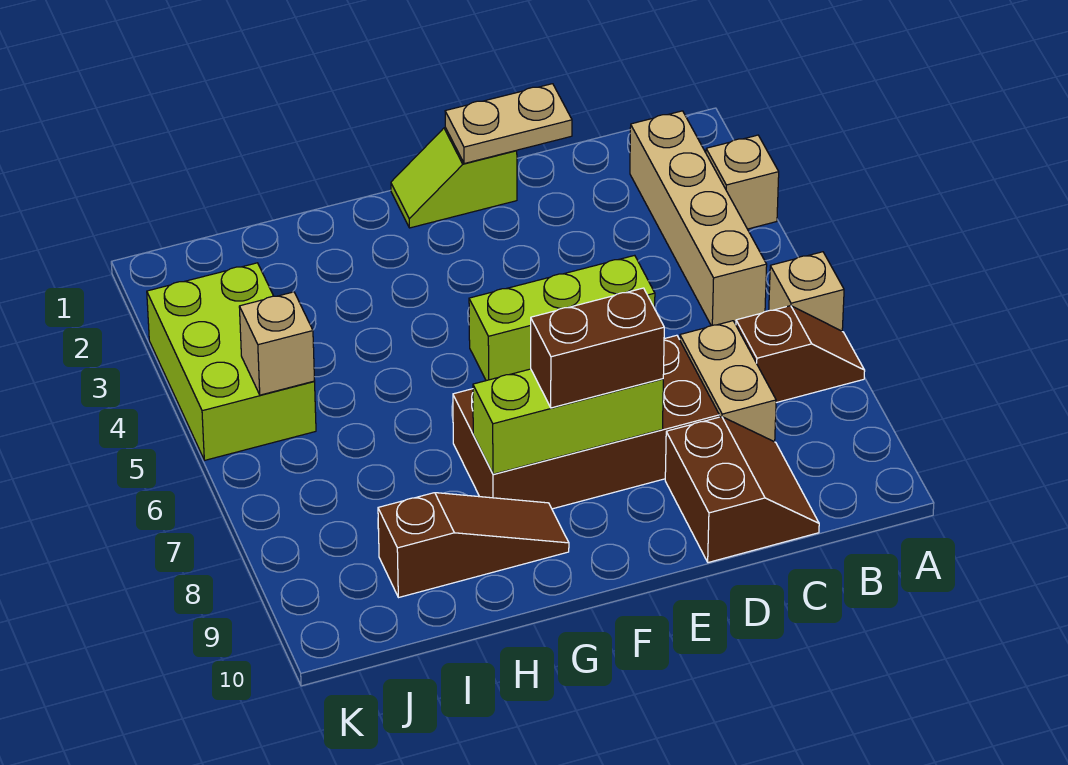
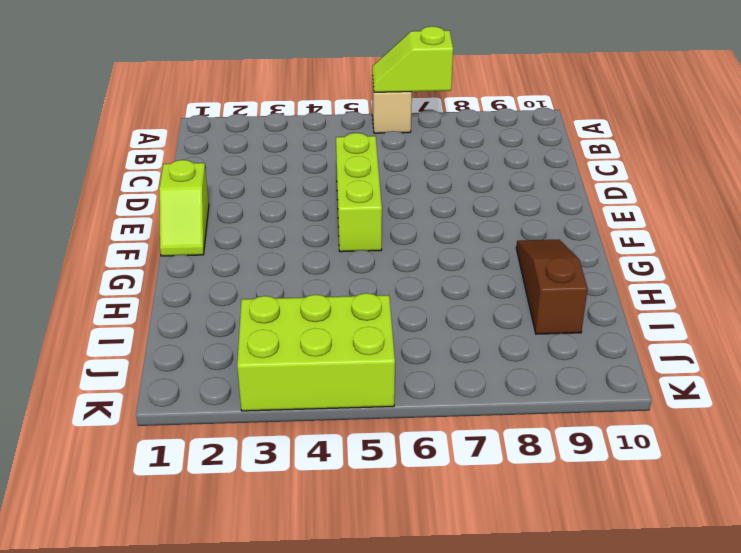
lime slope A6:A7 level 2 top 7 -> none
none -> tan brick A3 level 1
none -> brown slope A7:B7 level 1 top B
none -> tan brick B2:B5 level 1

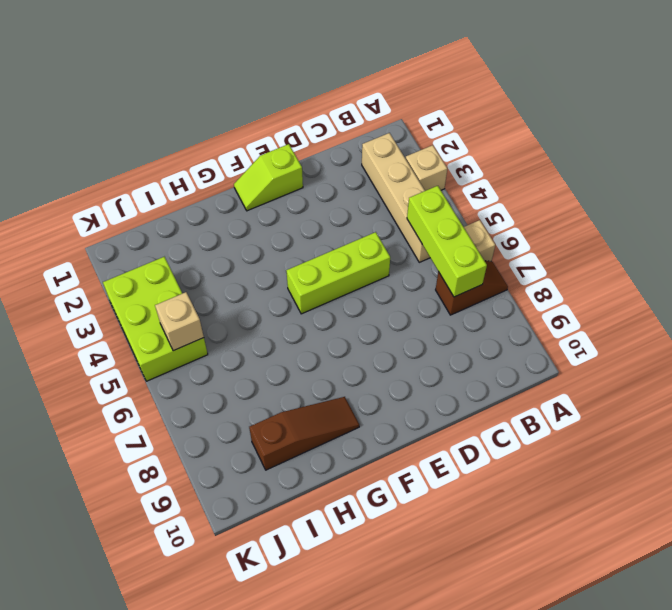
lime brick B5:B7 level 2 -> lime brick E8:G8 level 2
none -> tan brick C7:C8 level 1
none -> brown slope C9:D10 level 1 top D
none -> brown brick D7:G8 level 1

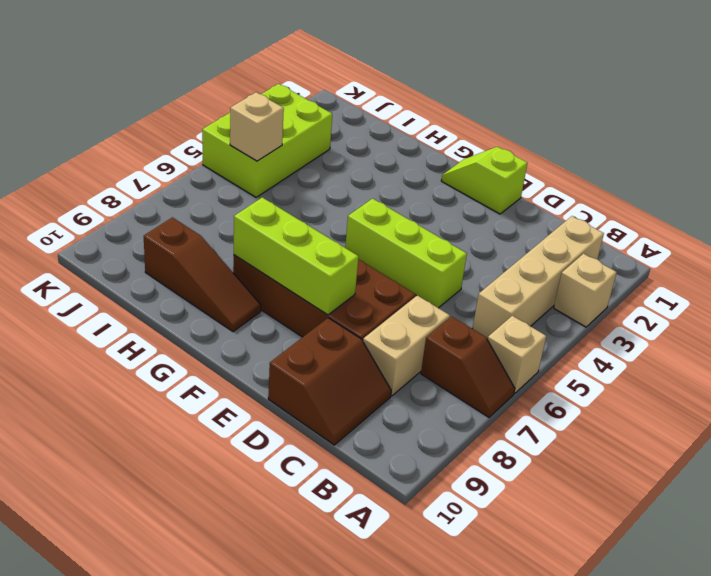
none -> tan plate D1:E1 level 2
none -> brown brick E8:F8 level 3

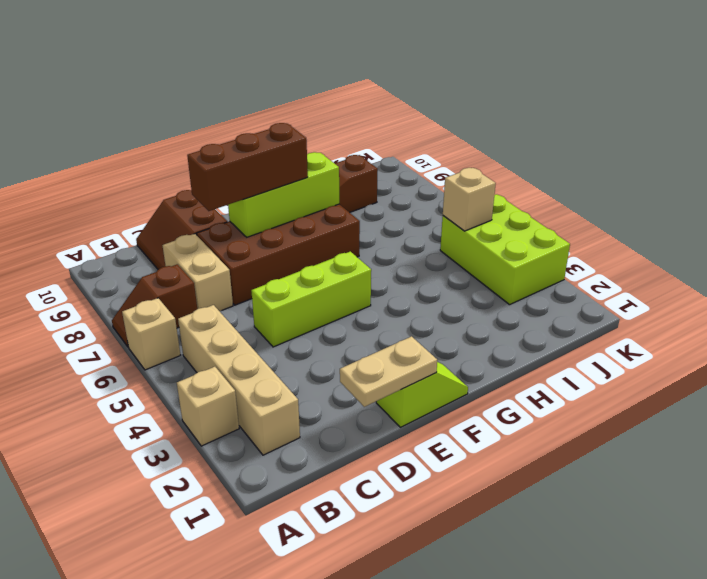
brown brick D8:F8 level 3 -> brown brick E8:F8 level 3

